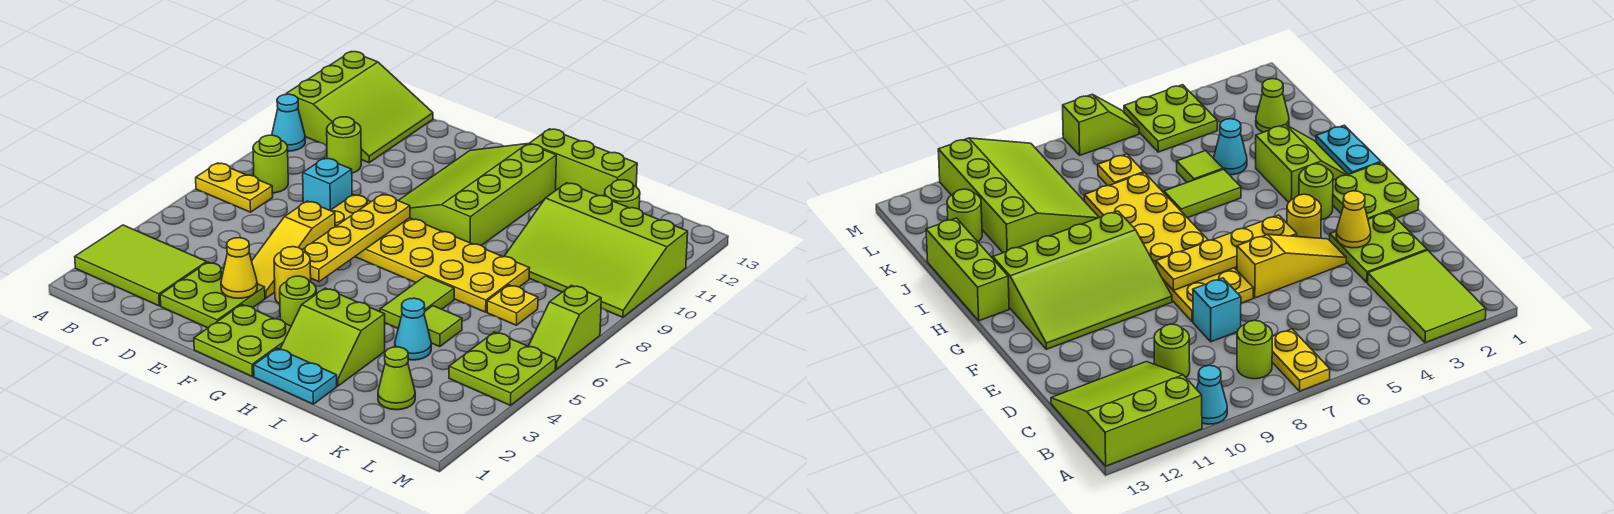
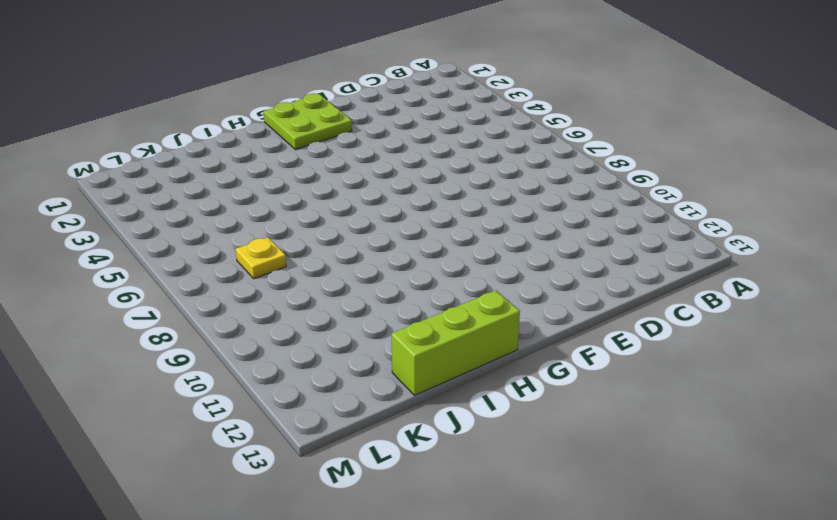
none -> lime tile A2:C3 level 1
none -> yellow plate A7:B7 level 1
none -> cyan cone A10 level 1

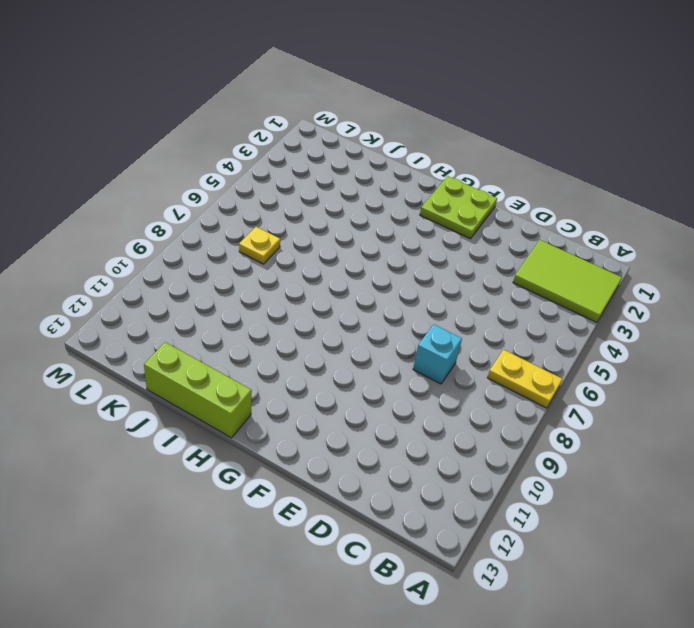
none -> cyan cone A10 level 1
none -> lime slope A11:C13 level 1 top A
none -> lime round brick B8 level 1

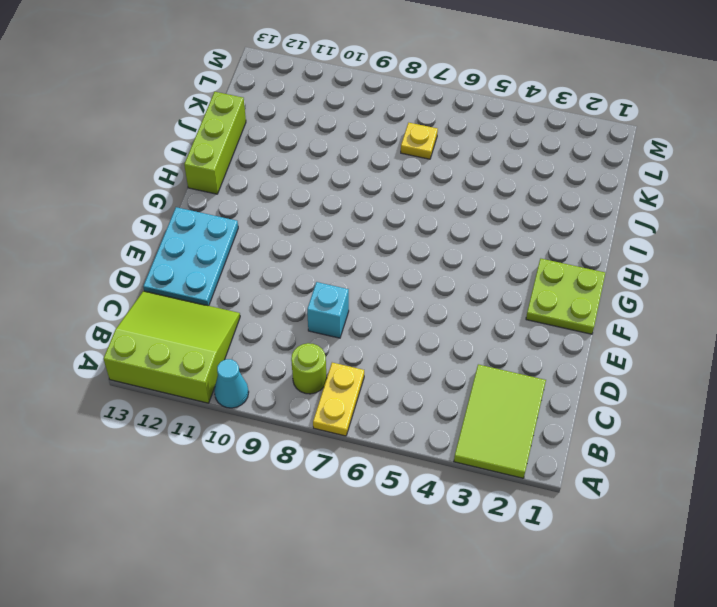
cyan plate D12:F13 level 1 -> lime slope F9:H12 level 1 top H
none -> lime round brick C10 level 1
none -> lime plate D2:E3 level 1
none -> yellow slope E4:E6 level 1 top 6

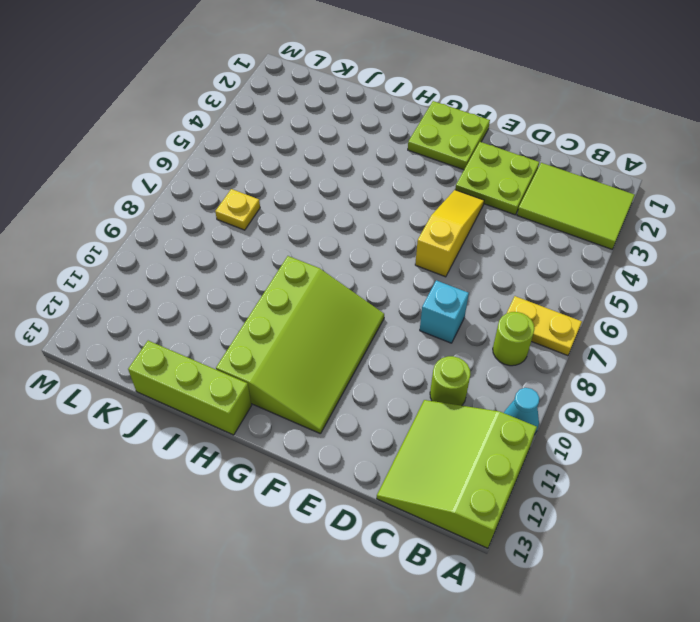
none -> yellow plate E7:J8 level 1
none -> yellow round brick F4 level 1
none -> lime round brick G3 level 1

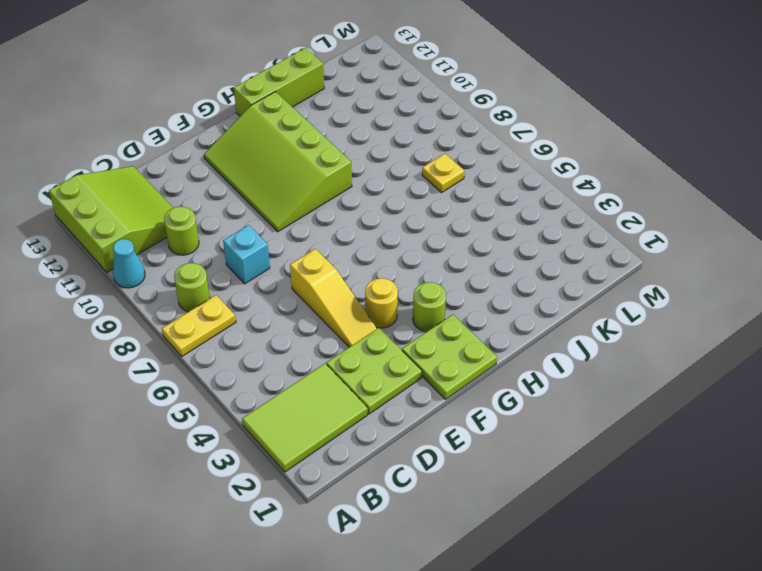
none -> yellow plate E7:J8 level 1
none -> cyan plate H1:I1 level 1
none -> lime slope H2:I3 level 1 top 3

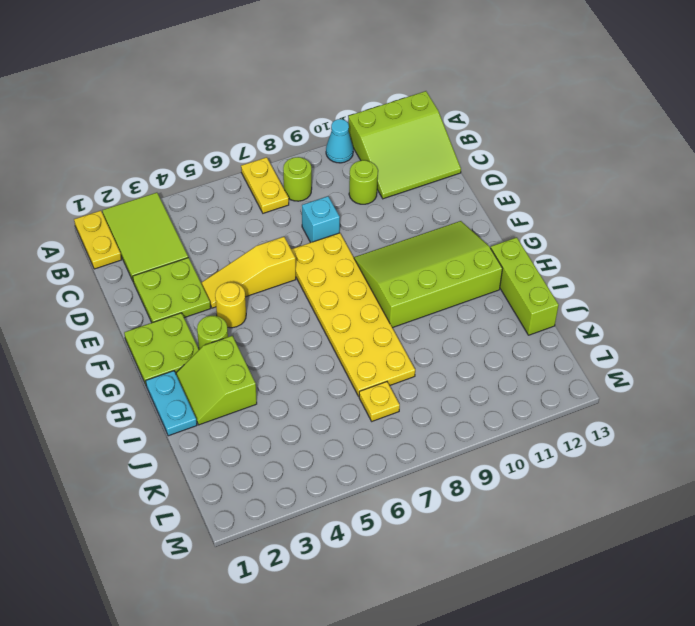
yellow plate A1:B1 level 1 -> none
none -> lime tile I5:I6 level 1
none -> cyan cone J4 level 1
none -> lime tile J5 level 1

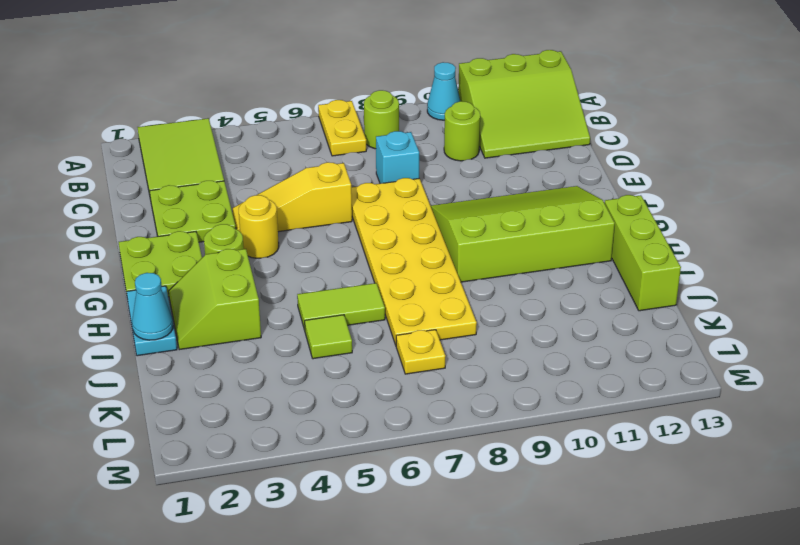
cyan cone I1 level 2 -> cyan cone J4 level 1
none -> lime slope J9:M11 level 1 top 11
none -> lime cone K2 level 1
none -> lime round brick K12 level 1

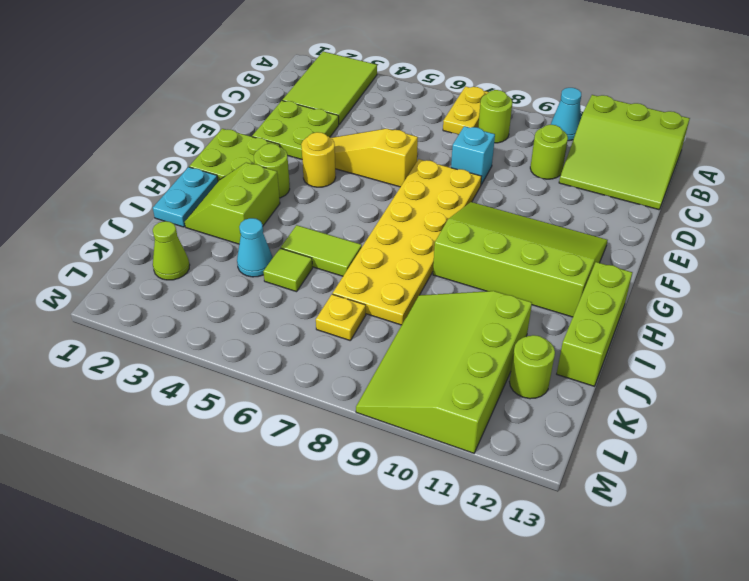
none -> lime plate L4:M5 level 1
none -> lime slope M6:M7 level 1 top 7
none -> yellow cone E3 level 2

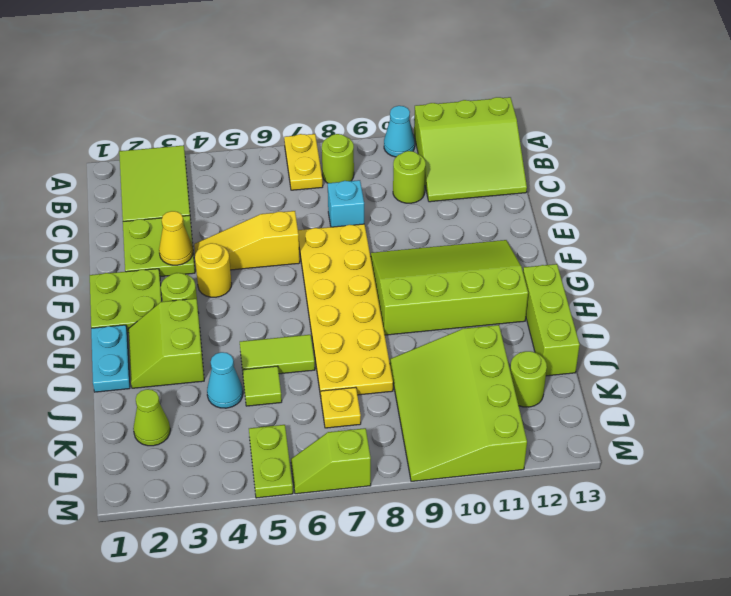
lime plate L5:M5 level 1 -> lime plate L4:M5 level 1
none -> yellow plate F5:F8 level 2

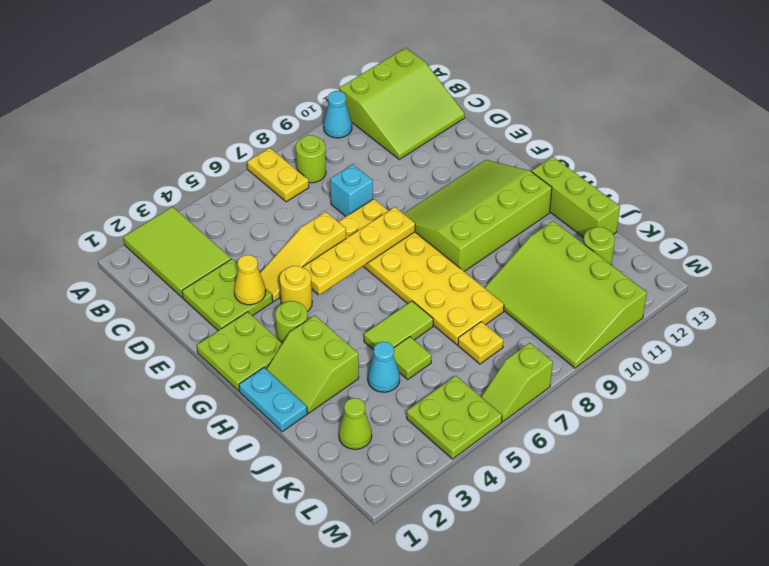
none -> lime round brick C10 level 1

